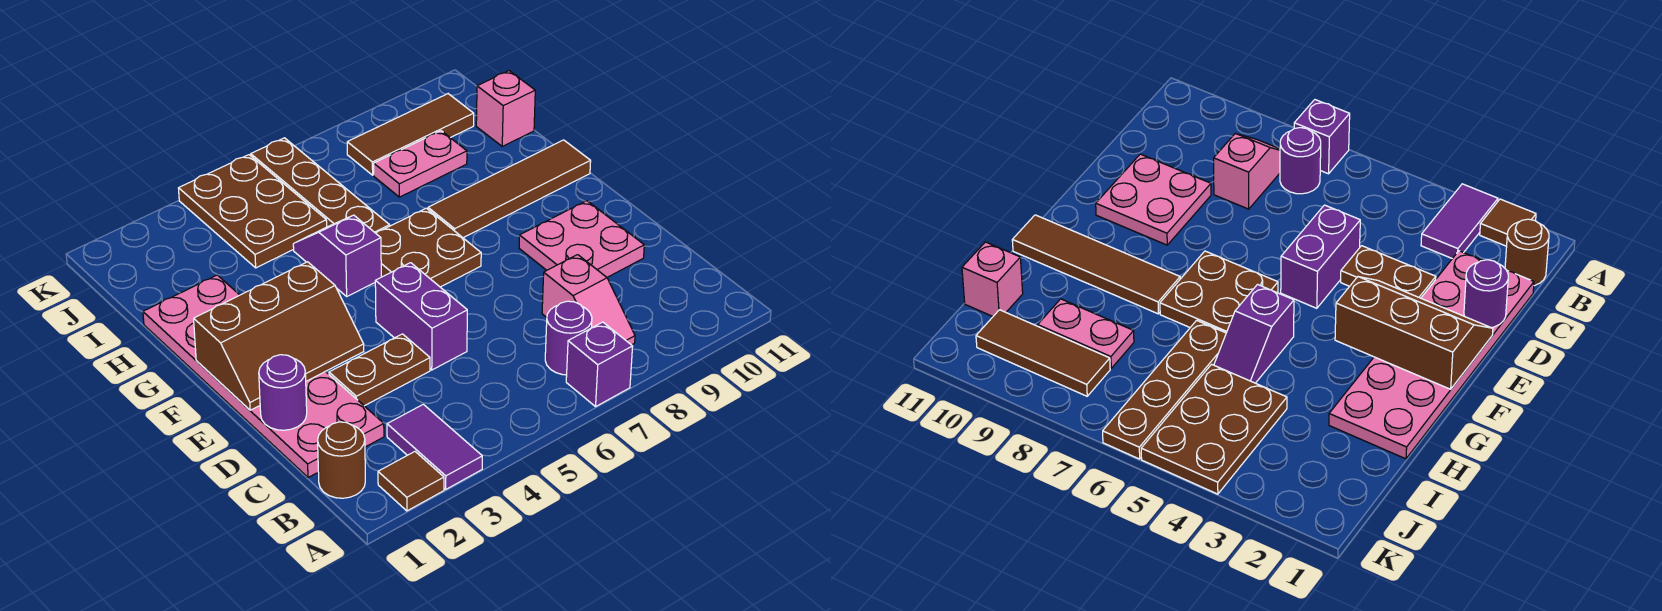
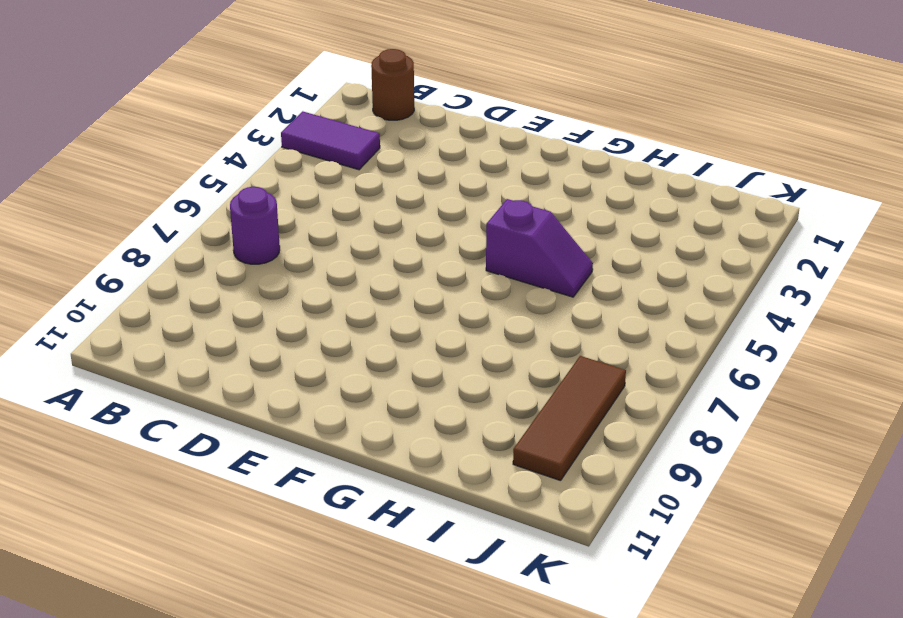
none -> brown tile A2 level 1
none -> purple brick A7 level 1
none -> pink slope B8:C8 level 1 top C

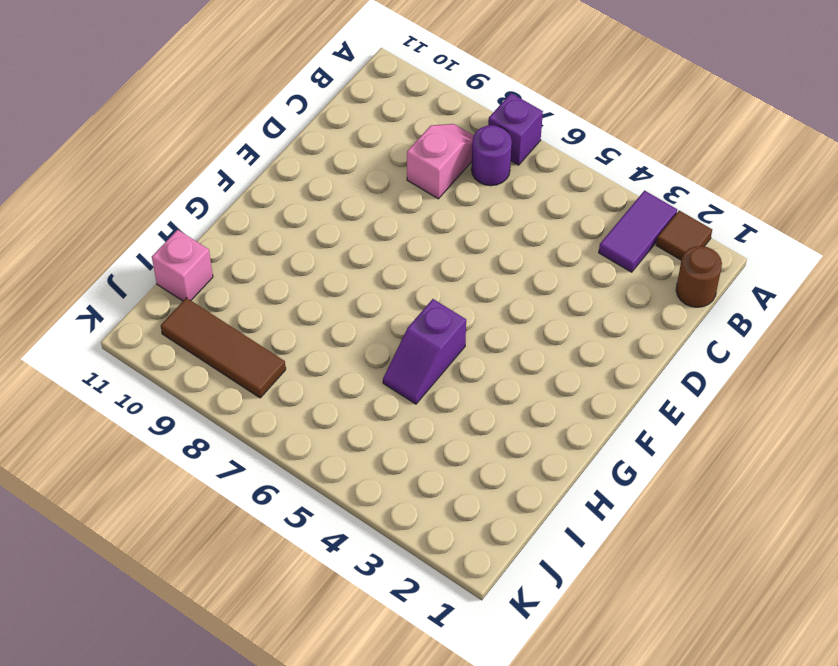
none -> pink plate C1:H2 level 1
none -> brown plate D3:D4 level 1
none -> purple brick D5:E5 level 1

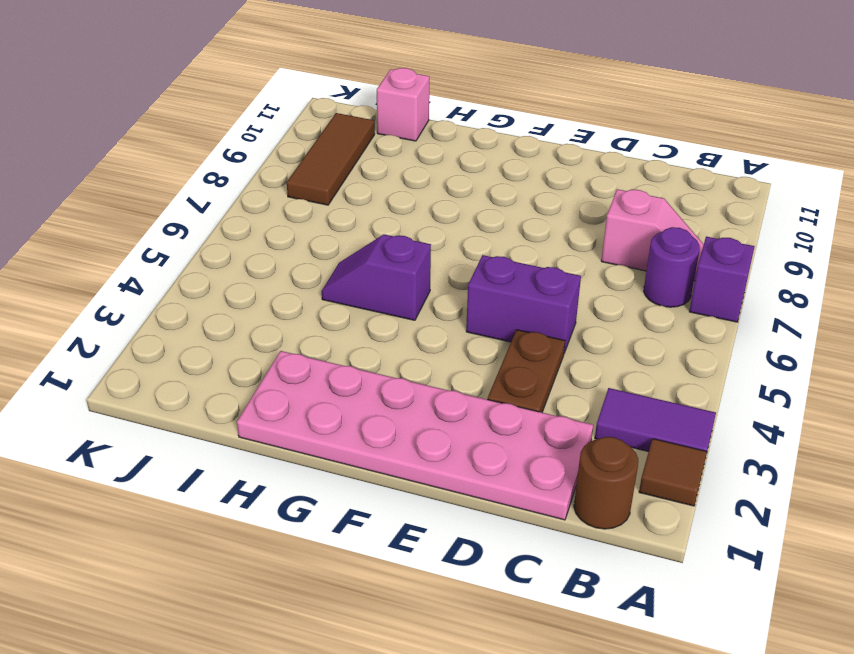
none -> pink plate D9:E10 level 1
none -> brown plate F6:G7 level 1
none -> brown tile G8:G11 level 1

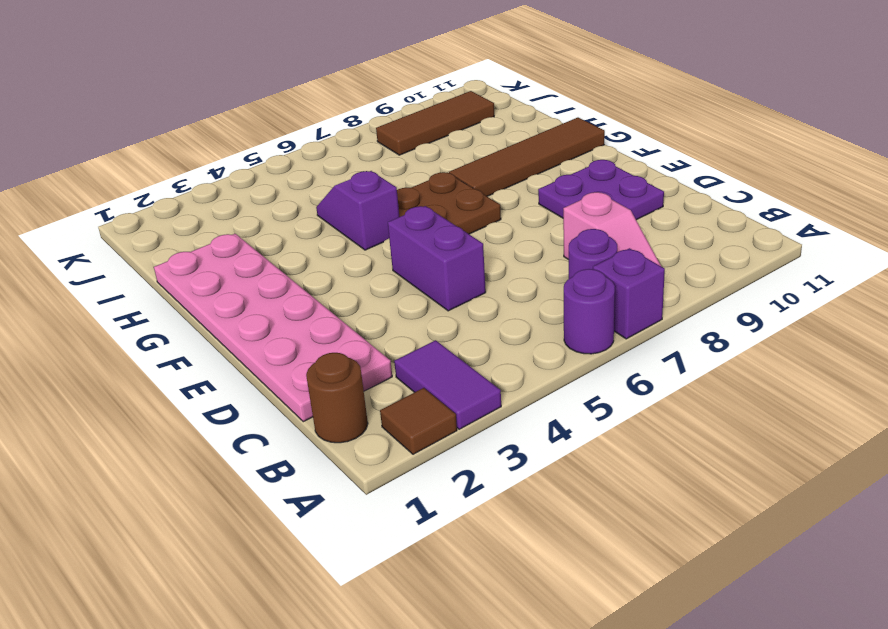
purple round brick A6 level 1 -> purple round brick D1 level 2
purple plate D9:E10 level 1 -> pink plate D9:E10 level 1
none -> brown plate D3:D4 level 1
none -> brown plate H6:K6 level 1
none -> brown plate I4:K5 level 1

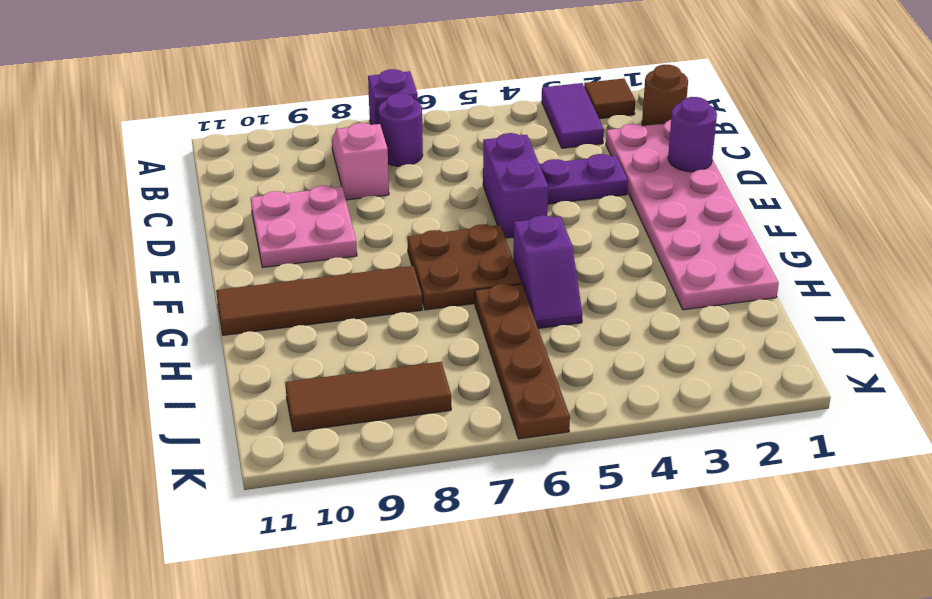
purple plate D3:D4 level 1 -> brown plate D3:D4 level 1
none -> brown plate I4:K5 level 1
none -> pink plate I8:I9 level 1
none -> pink brick I11 level 1

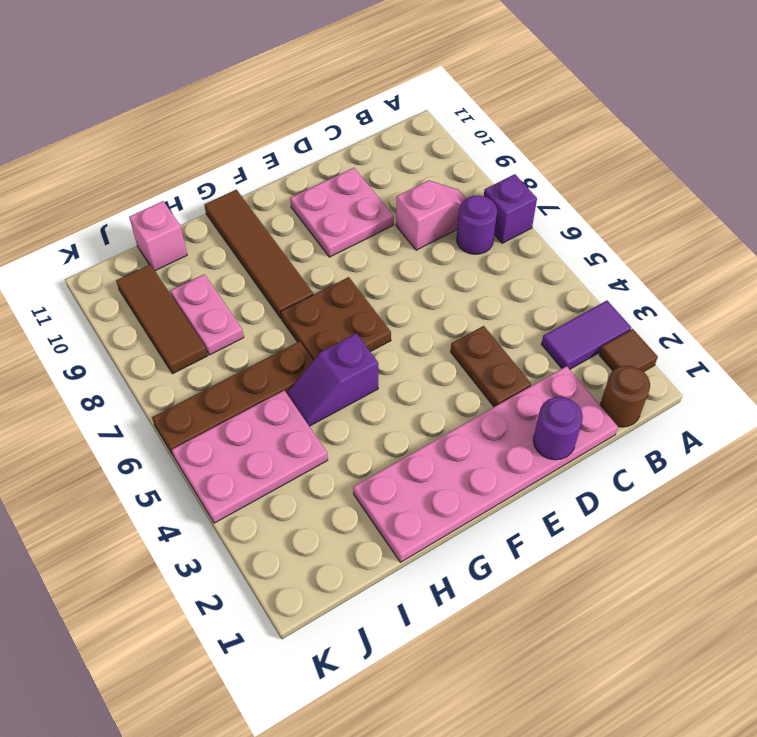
pink plate I4:K5 level 1 -> brown plate I4:K5 level 1
none -> purple brick D5:E5 level 1
none -> brown slope E1:F3 level 2 top F

